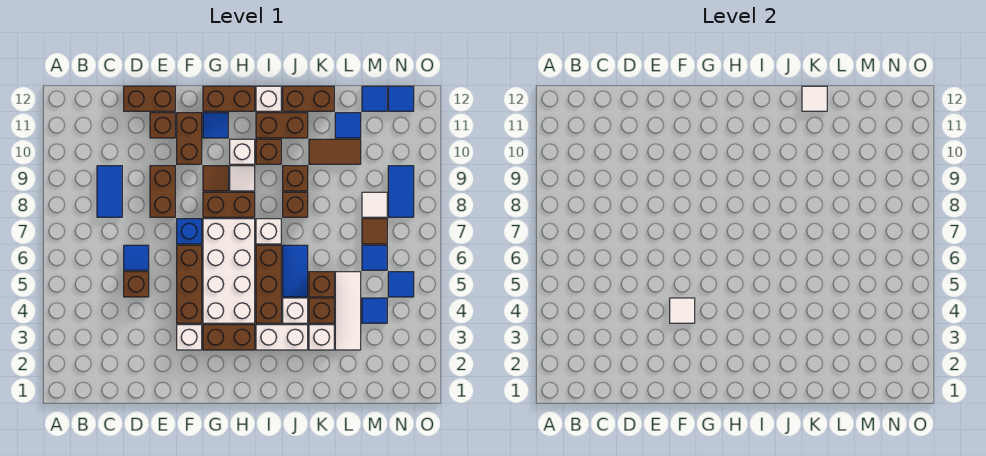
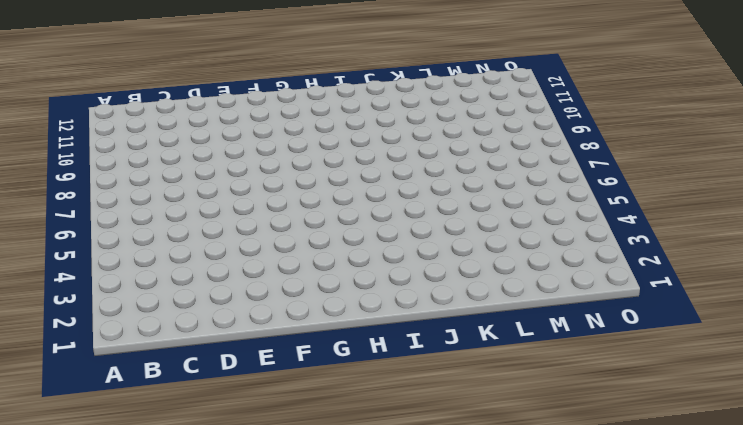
none -> blue tile C8:C9 level 1
none -> brown brick D5 level 1
none -> blue tile D6 level 1
none -> brown brick D12:E12 level 1

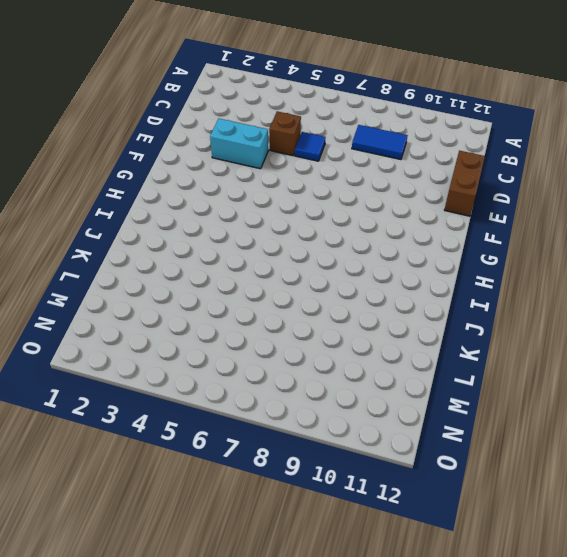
cyan brick E3:E4 level 1 -> none
none -> brown brick E8:E9 level 1
none -> brown brick E11 level 1
none -> white brick F3 level 1
none -> brown brick F4:F6 level 1

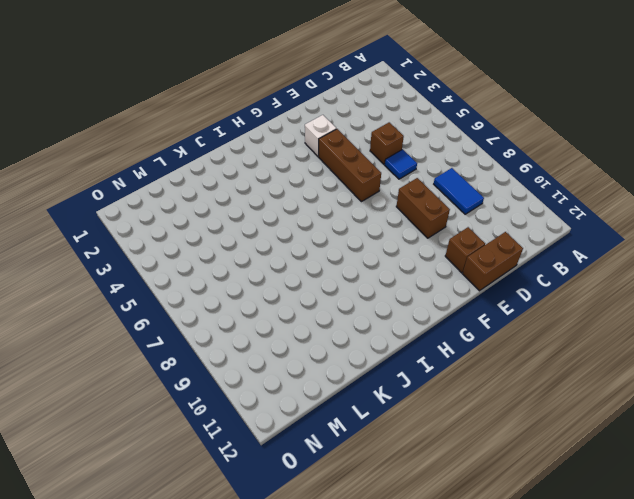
none -> blue brick F7 level 1
none -> brown brick F10:F11 level 1
none -> brown brick G3:H3 level 1
none -> white brick G4:H7 level 1

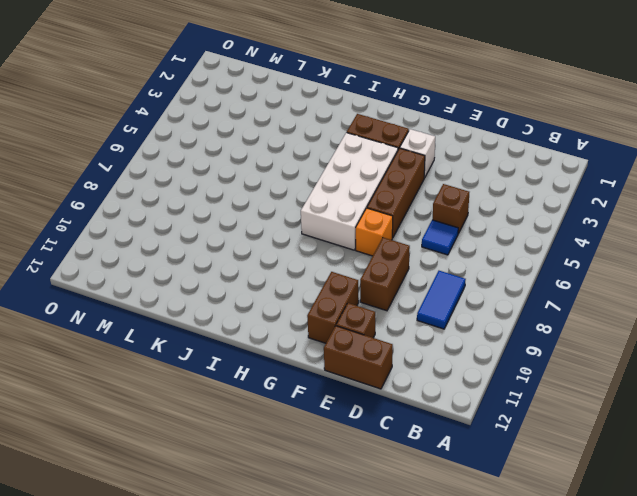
orange brick F7 level 1 -> blue brick F7 level 1
none -> brown brick G8:H8 level 1
none -> brown tile G9 level 1
none -> blue tile G11 level 1
none -> brown brick G12:H12 level 1

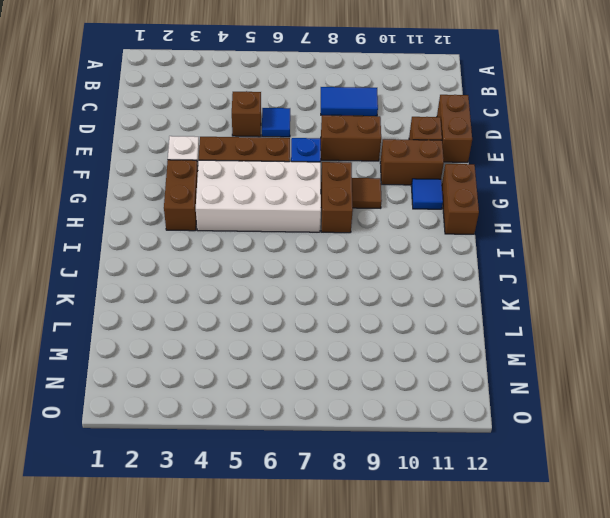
none -> white tile H9 level 1
none -> white brick H10 level 1
none -> white brick I3:J3 level 1
none -> brown brick I4:I6 level 1

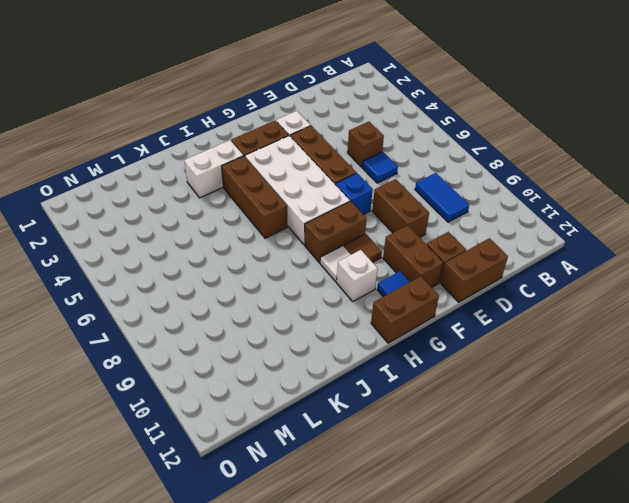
none -> white brick I7 level 1
none -> brown brick I10 level 1
none -> brown brick I11:J11 level 1
none -> white brick I12 level 1

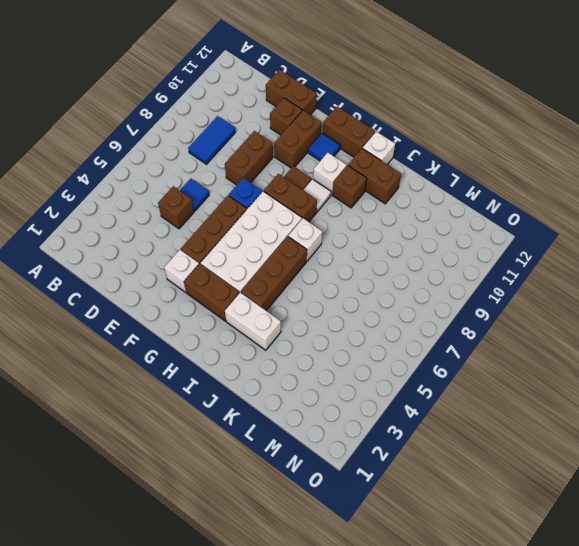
none -> white brick J4 level 1
none -> blue tile J5:J6 level 1
none -> brown brick J8 level 1
none -> brown brick J9 level 1

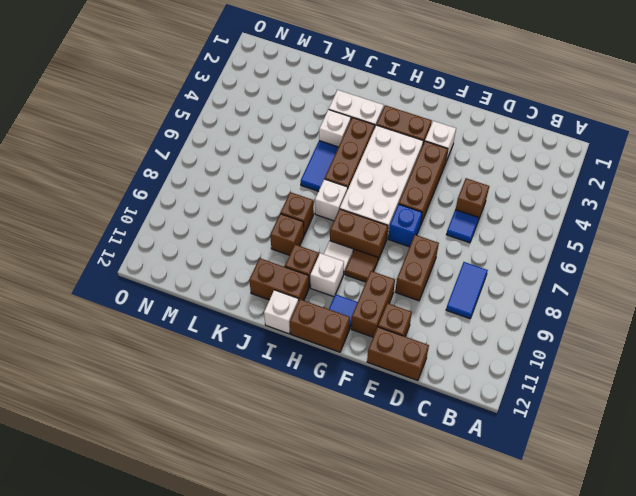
none -> brown brick J12:K12 level 1
none -> white brick K3 level 1
none -> brown brick K4 level 1
none -> brown brick K5 level 1

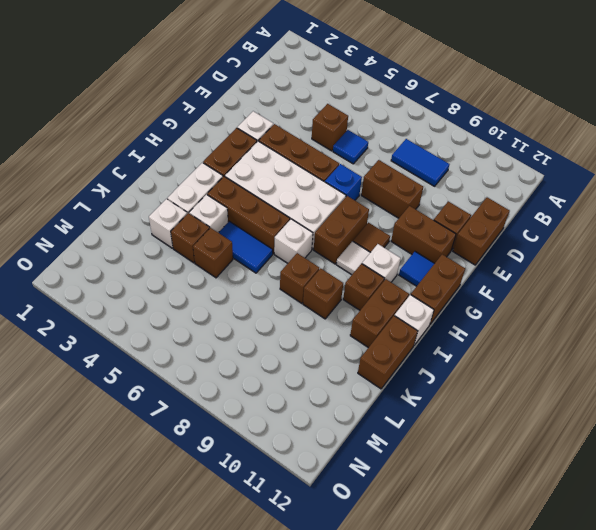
none -> brown tile K10:L10 level 1
none -> white tile L3:L5 level 1
none -> blue tile L11 level 1
none -> blue tile M4 level 1

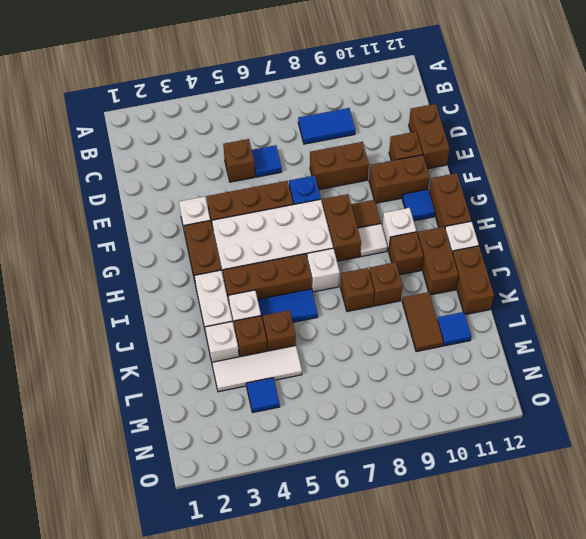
none -> blue tile M6 level 1
none -> brown tile M7 level 1
none -> white tile M8 level 1
none -> blue tile M12 level 1

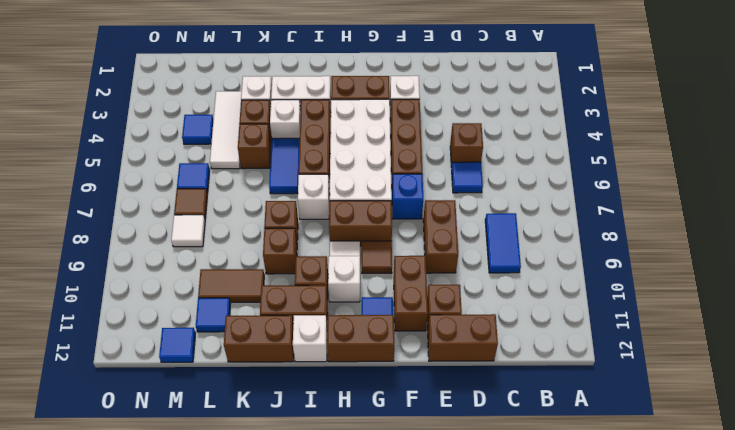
none -> blue tile N5 level 1
none -> blue tile N8:N9 level 1
none -> blue tile N12 level 1
none -> white tile F4 level 2

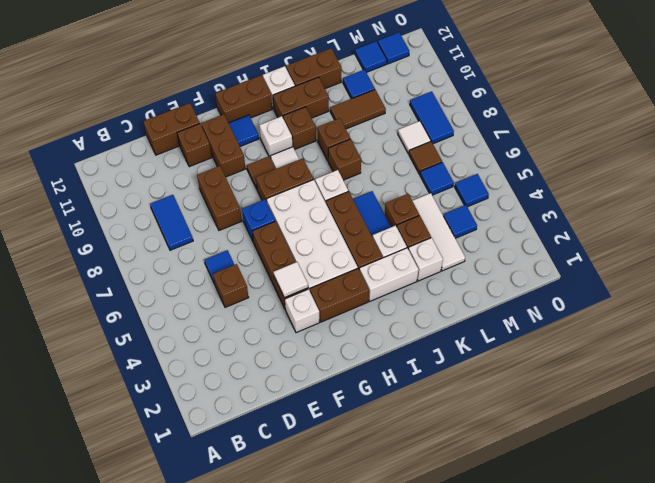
none -> white tile K12 level 2

